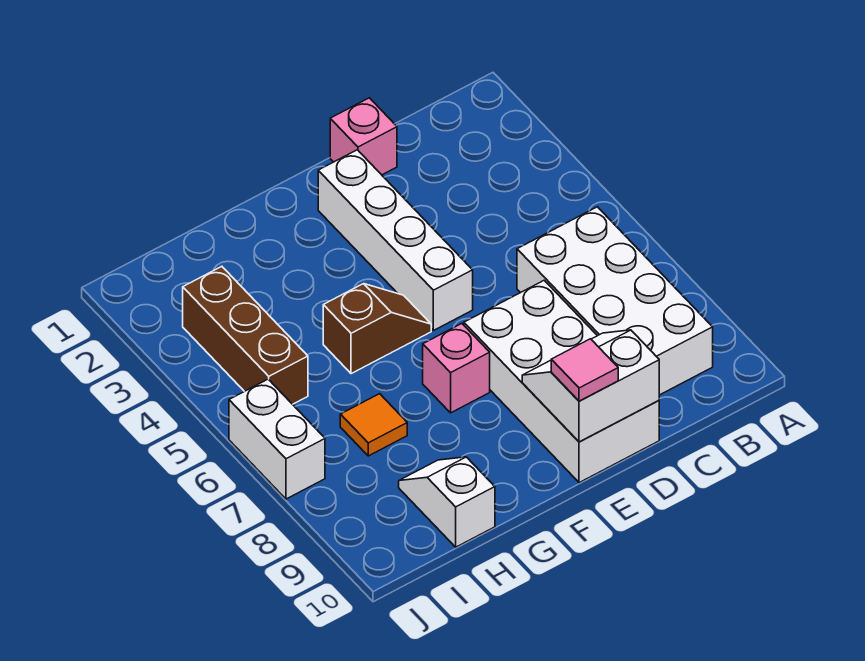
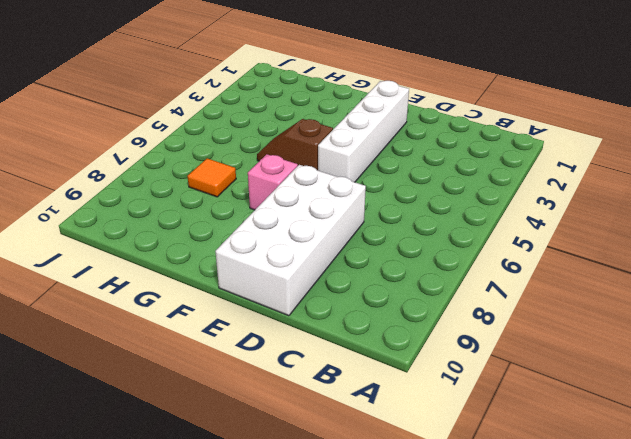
brown slope F5:G5 level 1 top F -> brown slope F5:G5 level 1 top G
none -> white brick B6:C9 level 1
none -> pink brick D1 level 1
none -> white slope H9:H10 level 1 top 10

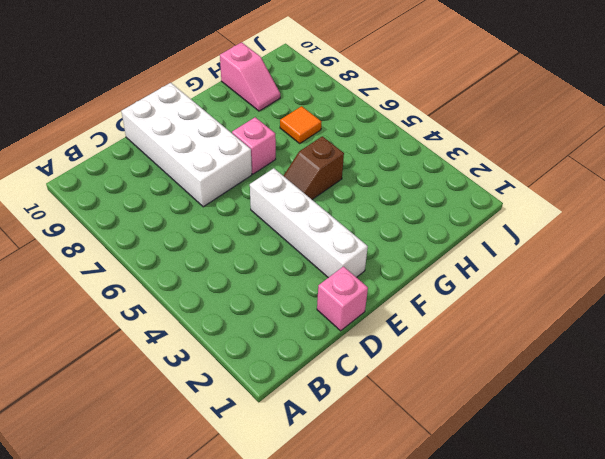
pink slope H9:H10 level 1 top 10 -> white slope H9:H10 level 1 top 10
none -> white brick B6:C9 level 1
none -> brown brick I3:I5 level 1
none -> white brick J6:J7 level 1

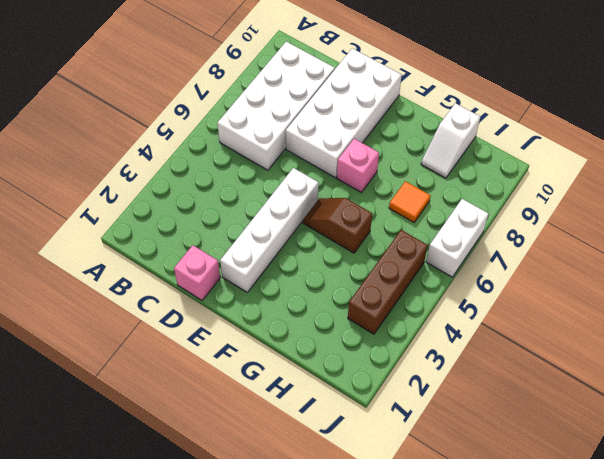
none -> white slope D9:E10 level 2 top 10
none -> pink tile E10 level 3

